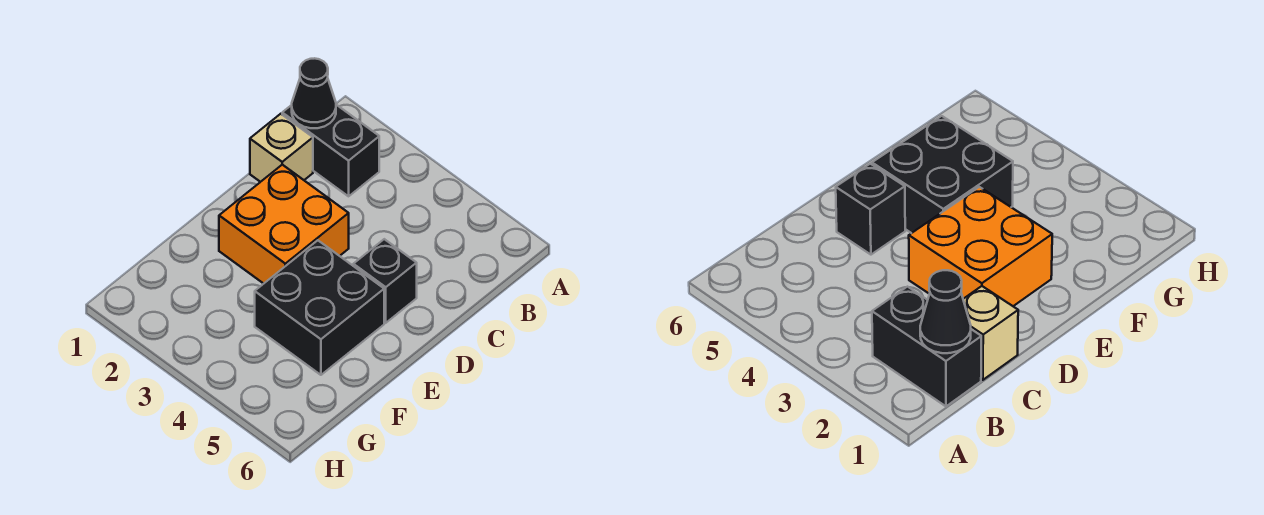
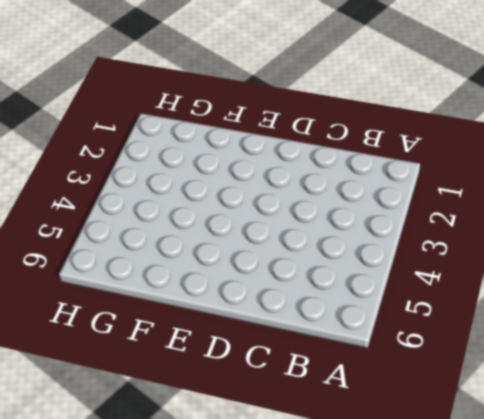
none -> black brick B1:B2 level 1
none -> tan brick C1 level 1

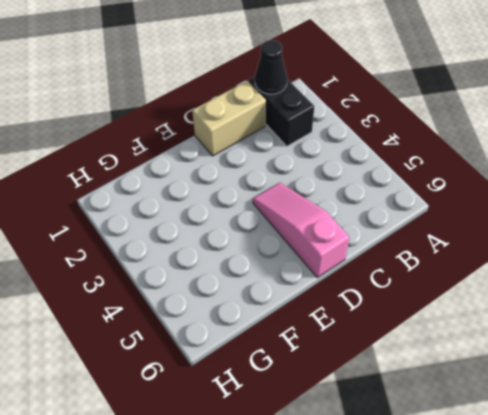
tan brick C1:D1 level 1 -> tan brick C1 level 1
pink slope D4:D6 level 1 top 6 -> black brick D5 level 1
none -> orange brick D2:E3 level 1
none -> black brick E4:F5 level 1

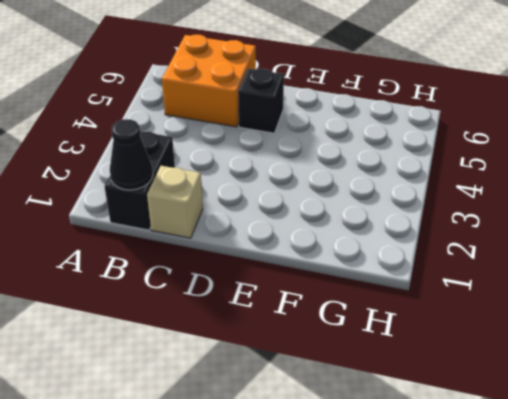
orange brick B5:C6 level 1 -> orange brick D2:E3 level 1
none -> black brick E4:F5 level 1

